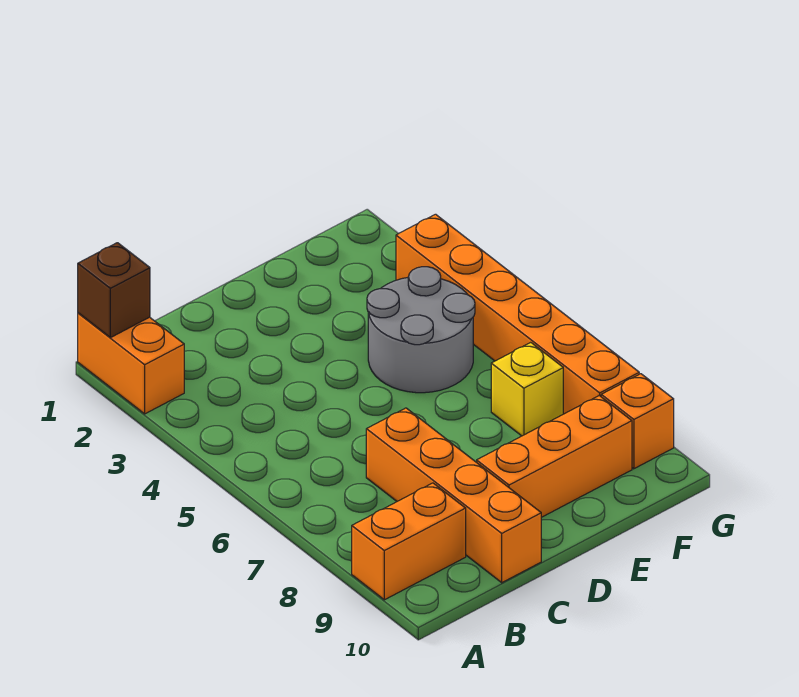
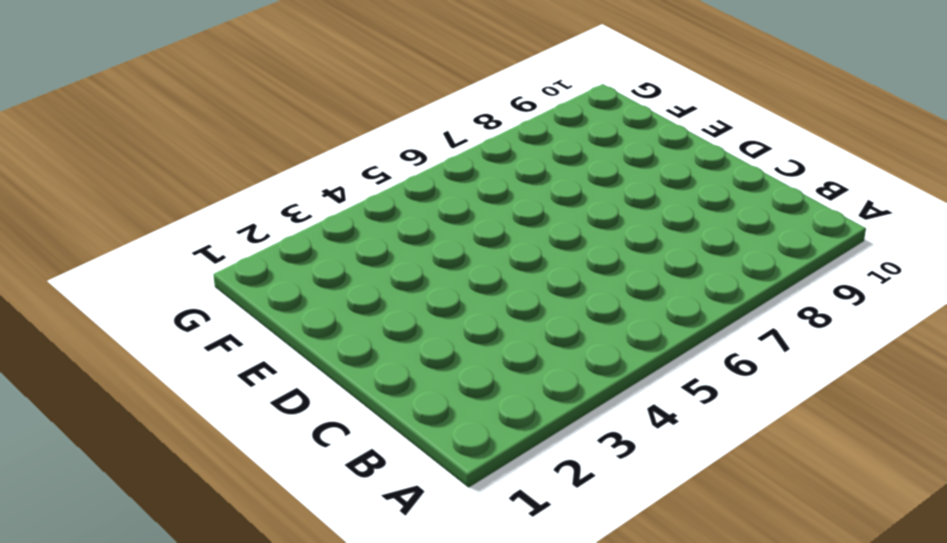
none -> orange brick A1:A2 level 1
none -> orange brick A9:B9 level 1

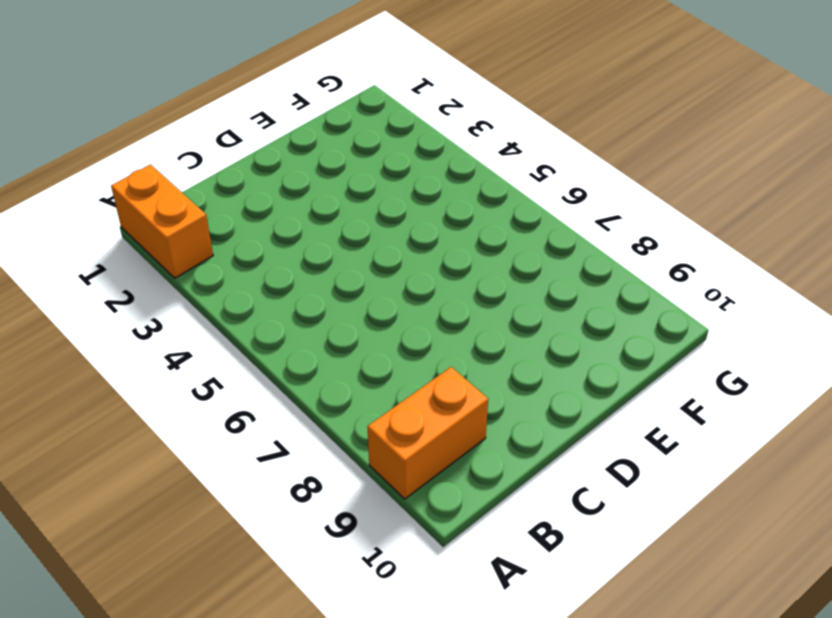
none -> orange brick C7:C10 level 1
none -> orange brick D9:F9 level 1

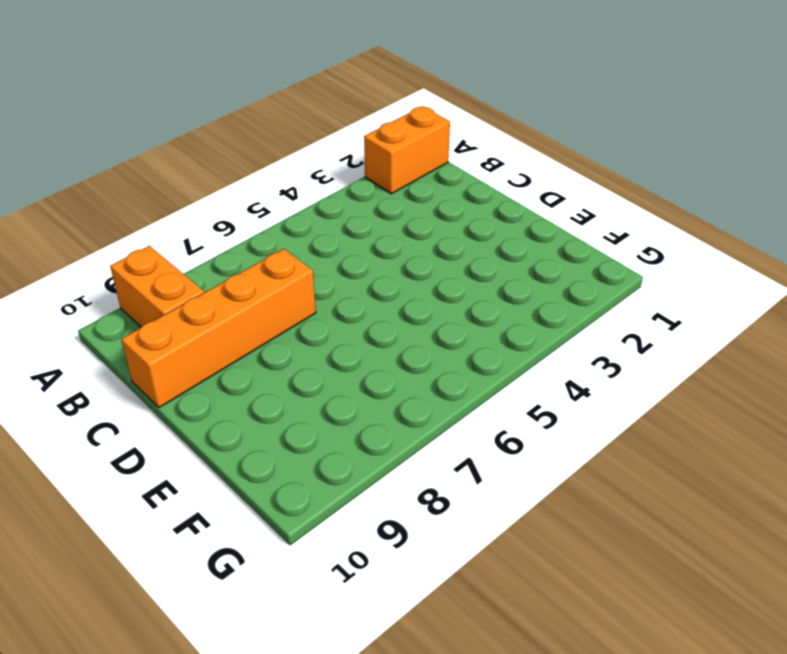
none -> orange brick D9:F9 level 1
none -> grey round brick E4:F5 level 1

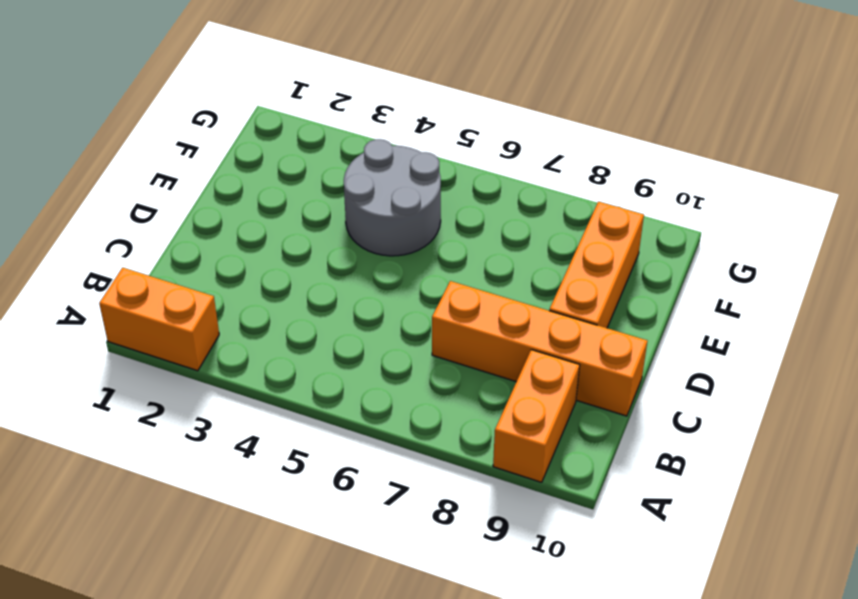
none -> yellow brick F7 level 1
none -> orange brick G3:G8 level 1

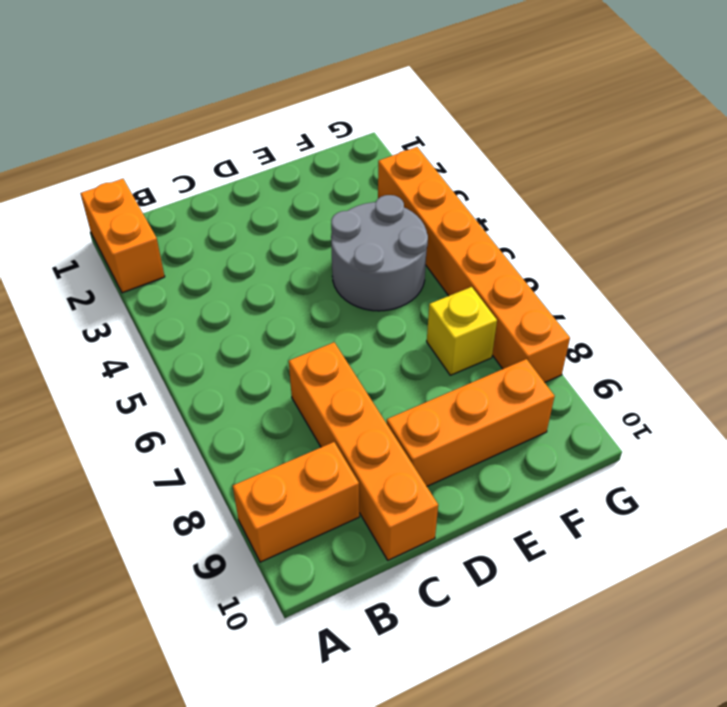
none -> orange brick G9 level 1
none -> brown brick A1 level 2

